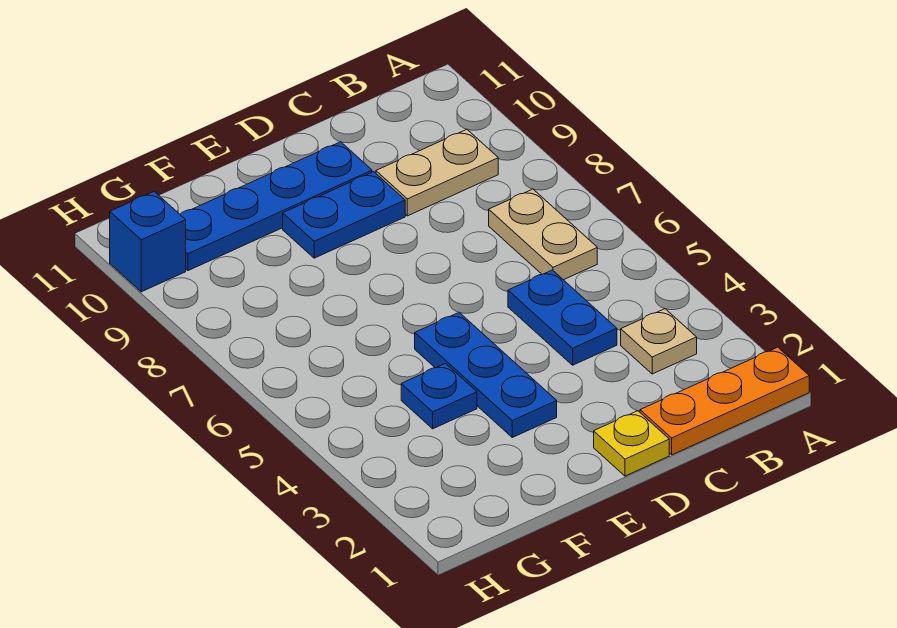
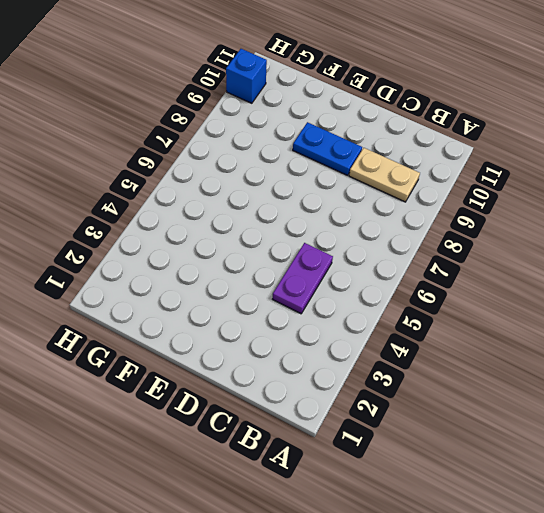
purple plate C4:C5 level 1 -> blue plate C4:C5 level 1
none -> orange plate A1:C1 level 1
none -> tan plate B3 level 1

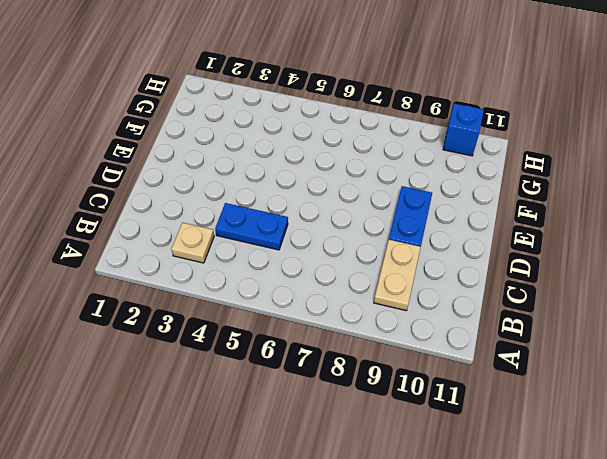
none -> orange plate A1:C1 level 1
none -> tan plate B6:B7 level 1

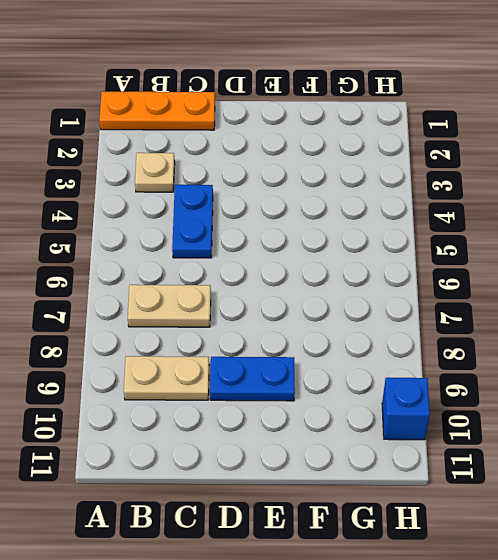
tan plate B7:C7 level 1 -> tan plate B6:B7 level 1
none -> yellow plate D1 level 1
none -> blue plate D10:G10 level 1

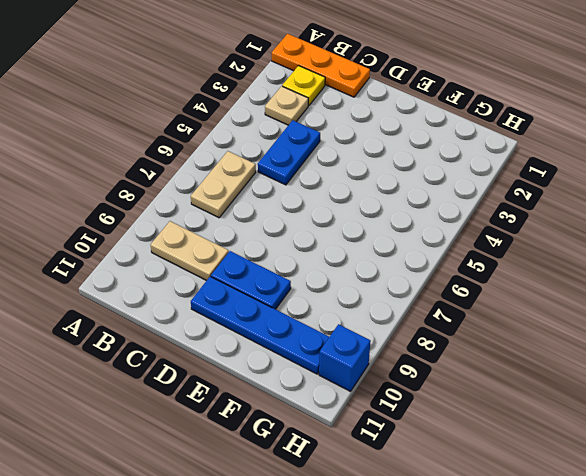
yellow plate B2 level 1 -> yellow plate D1 level 1
none -> blue plate E3:E5 level 1
none -> blue plate F4 level 1

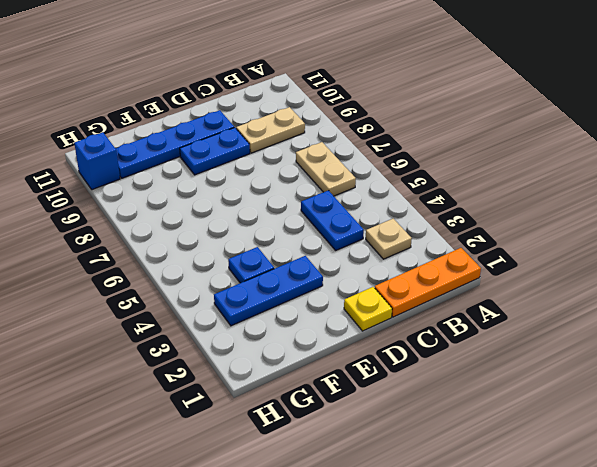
blue plate E3:G3 level 1 -> blue plate E3:E5 level 1

